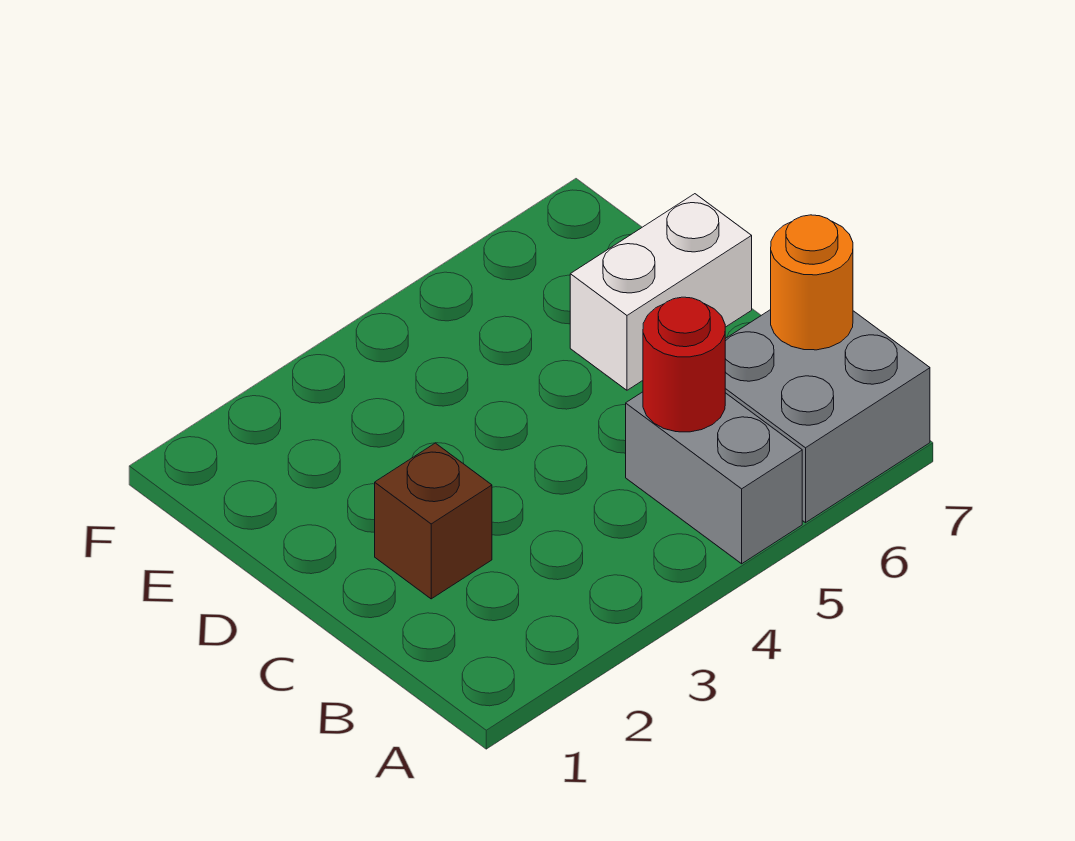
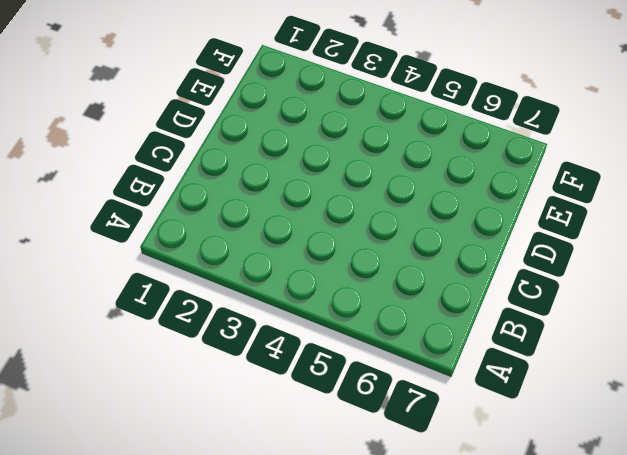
none -> grey brick A5:B5 level 1
none -> grey brick A6:B7 level 1

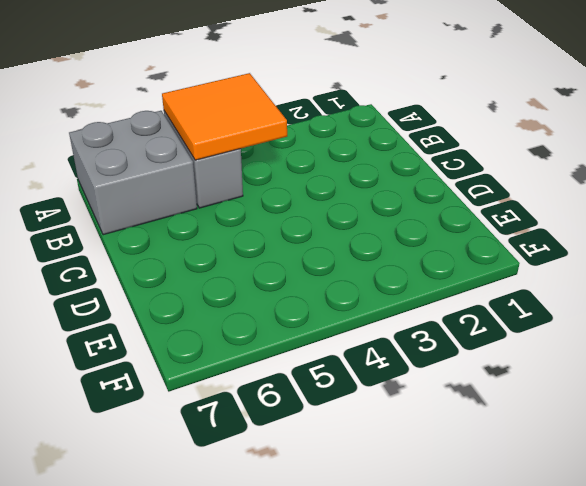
orange tile A4:B5 level 2 -> red round brick B5 level 2
none -> brown brick C2 level 1
none -> white brick D6:D7 level 1

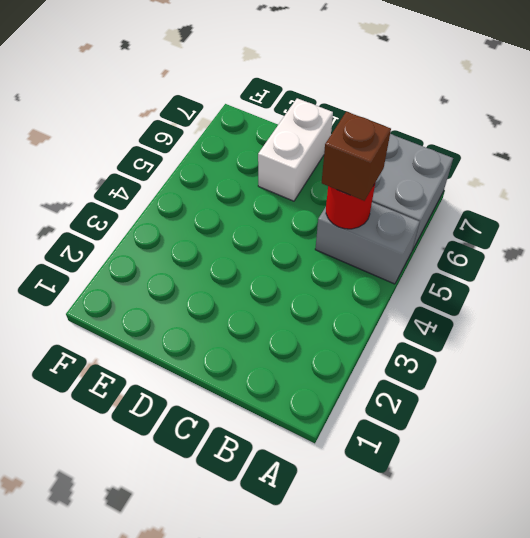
brown brick B5 level 3 -> brown brick C2 level 1
none -> orange round brick B7 level 2

